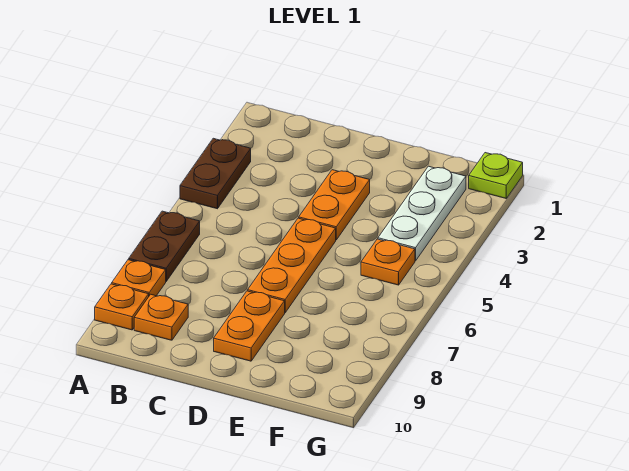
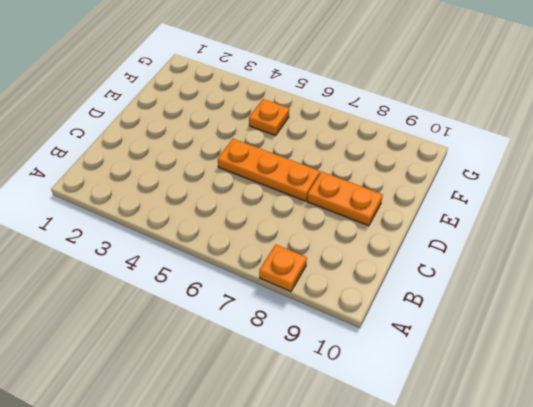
none -> brown plate A3:A4 level 1
none -> brown plate A6:A7 level 1

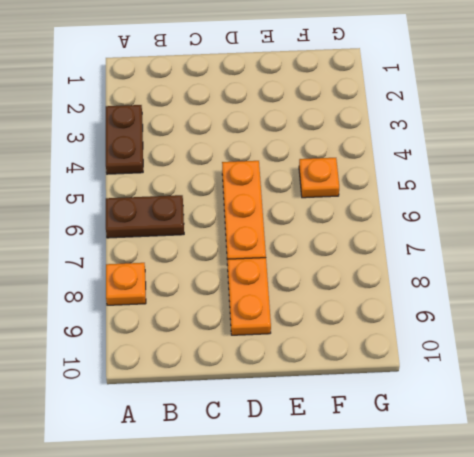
brown plate A6:B6 level 1 -> brown plate A6:A7 level 1
none -> orange plate A9 level 1
none -> orange plate B9 level 1

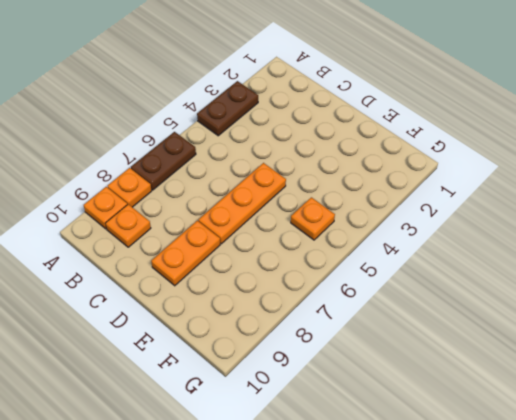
none -> orange plate D3:D4 level 1
none -> white plate F2:F4 level 1

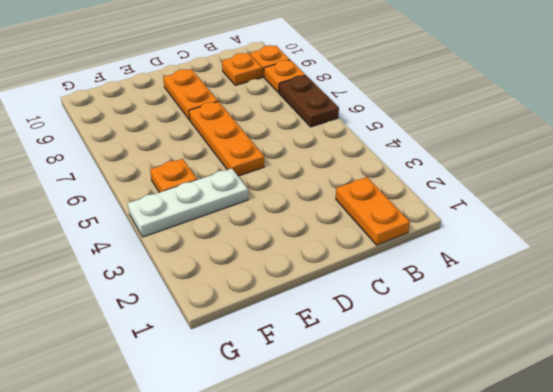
orange plate B1:B2 level 1 -> orange plate D3:D4 level 1
white plate E4:G4 level 1 -> white plate F2:F4 level 1
none -> brown plate A3:A4 level 1
none -> lime plate G1 level 1

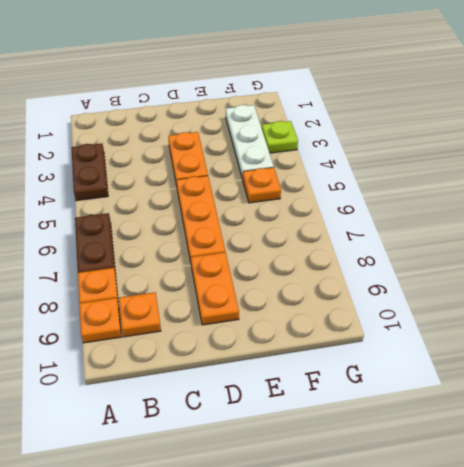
lime plate G3 level 1 -> lime plate G1 level 1

